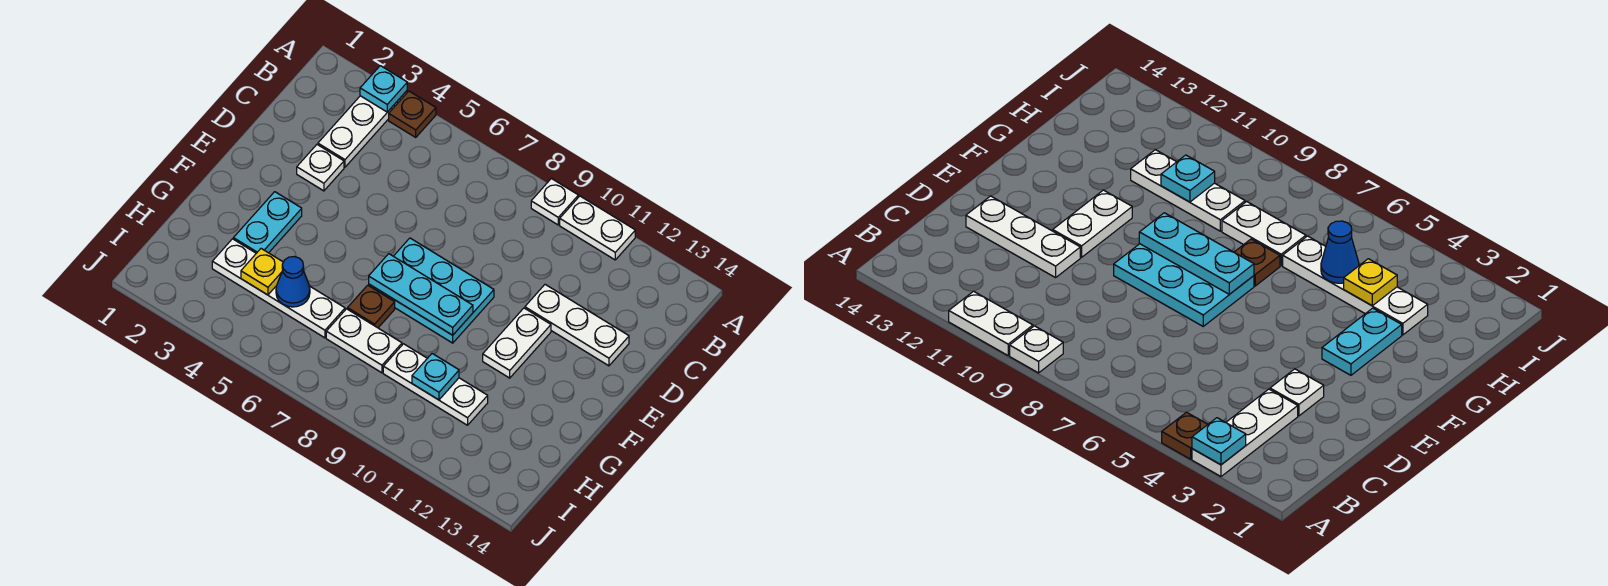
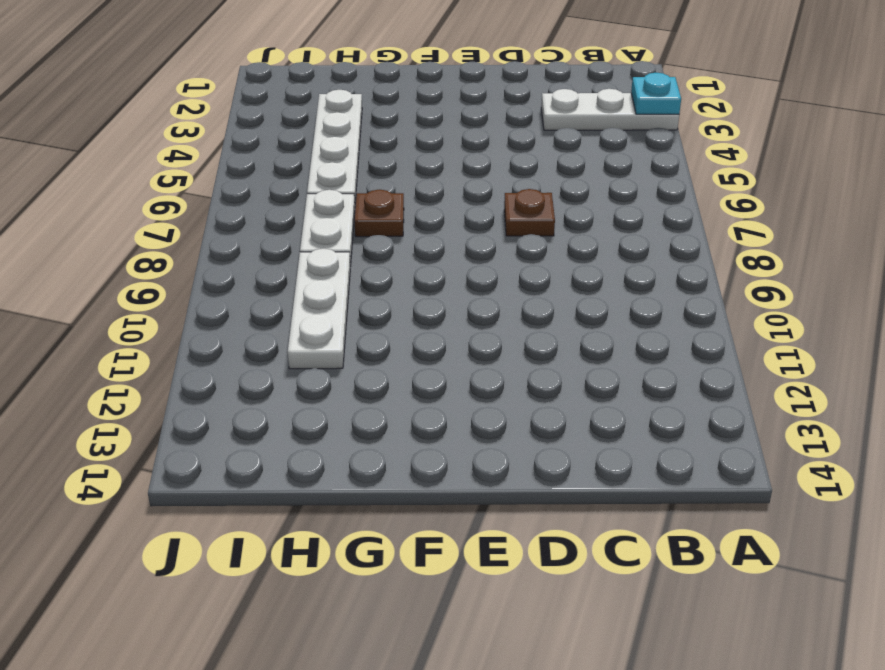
brown plate D7 level 1 -> brown plate A4 level 1
none -> white plate A9 level 1
none -> white plate A10:A11 level 1
none -> white plate D3 level 1

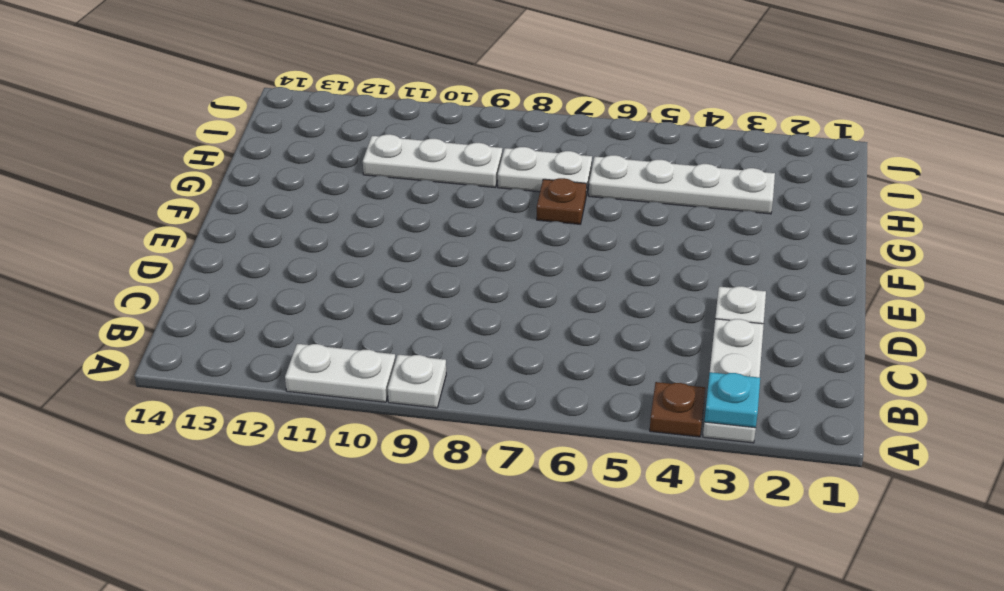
none -> white plate D11:D13 level 1
none -> cyan plate E7:F9 level 1
none -> white plate E11:F11 level 1

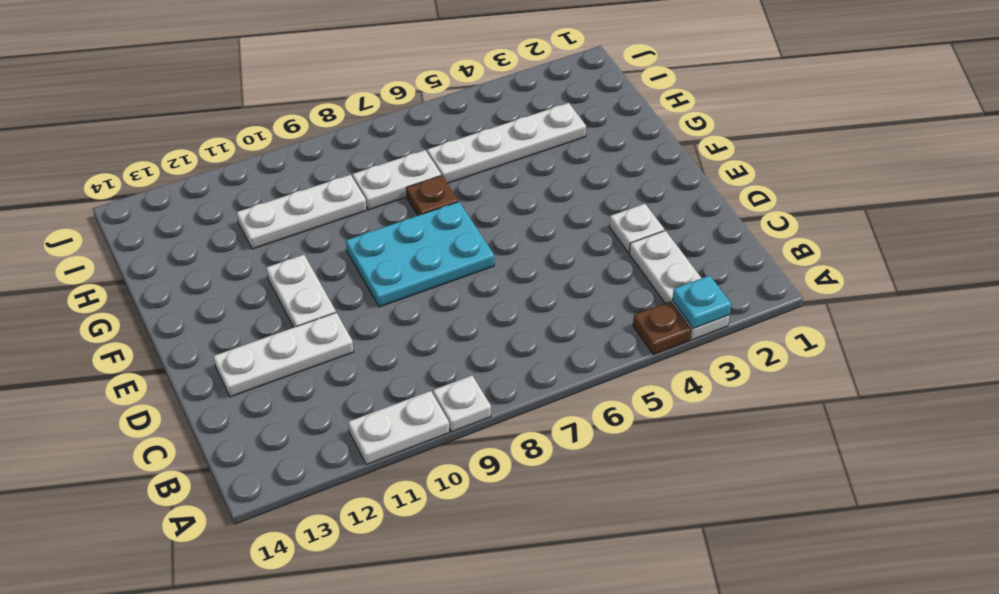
none -> cyan plate F3:G3 level 1
none -> cyan plate F7:F9 level 2
none -> yellow plate H4 level 2

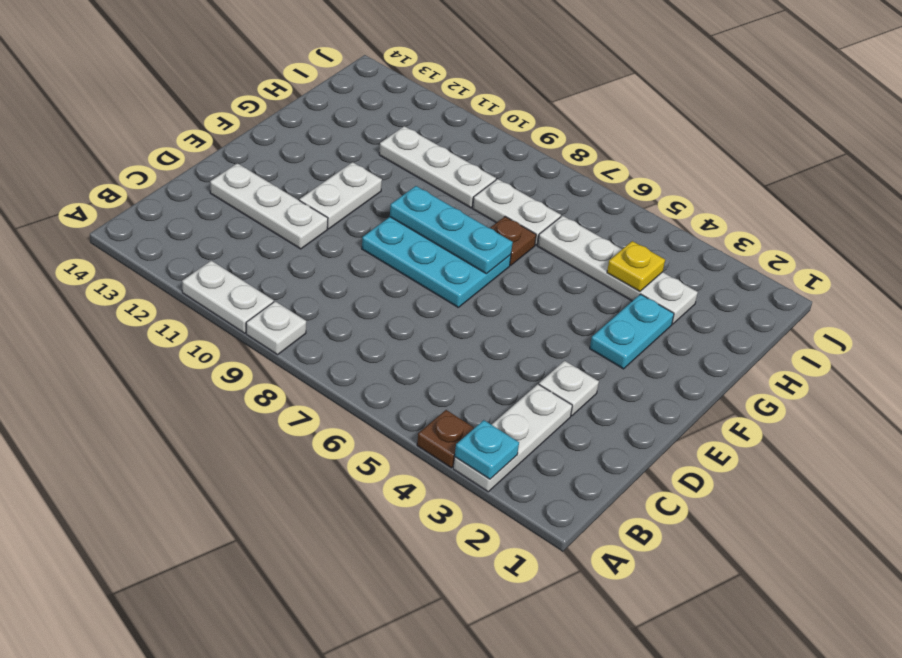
none -> blue cone H5 level 2
none -> cyan plate H10 level 2

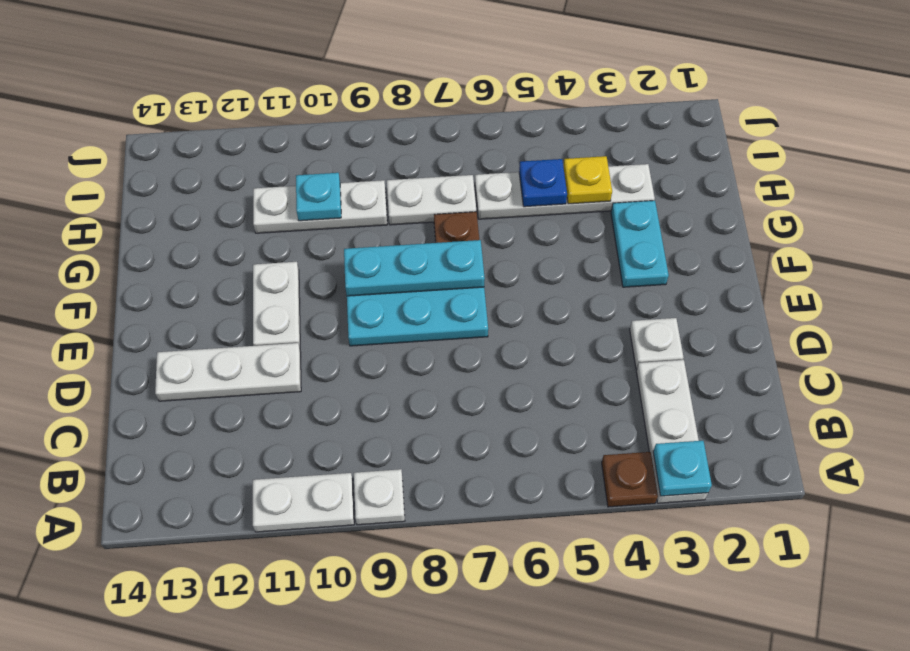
blue plate H5 level 2 -> blue cone H5 level 2

